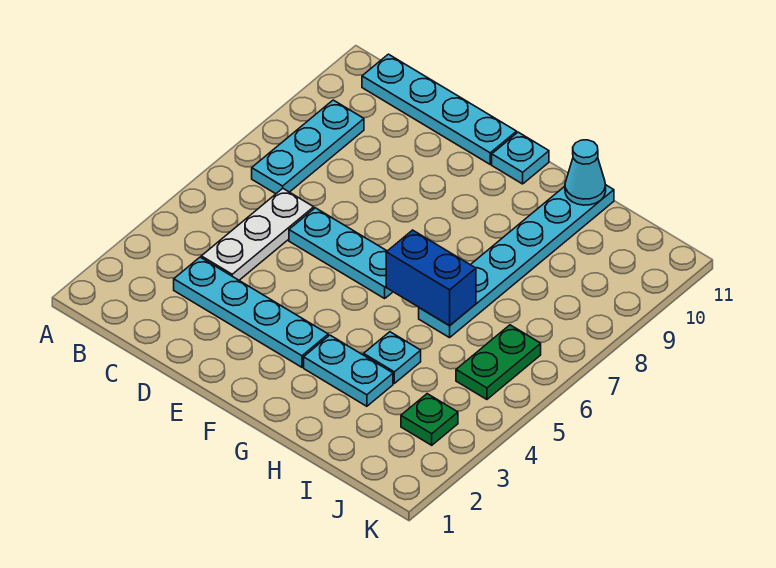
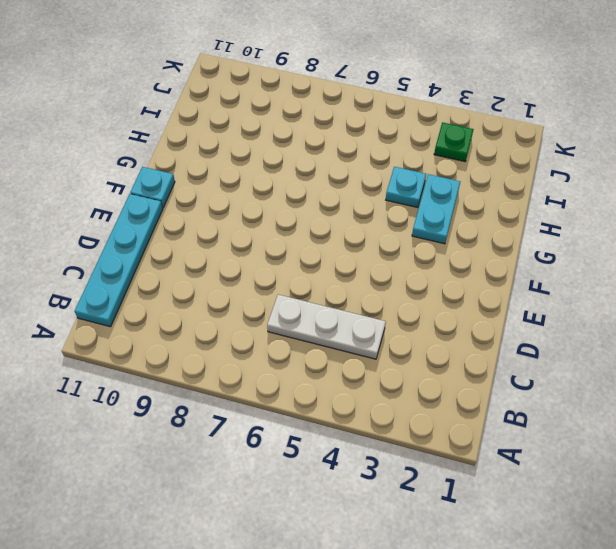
none -> cyan plate B7:B9 level 1
none -> cyan plate C3:F3 level 1
none -> cyan plate D6:F6 level 1

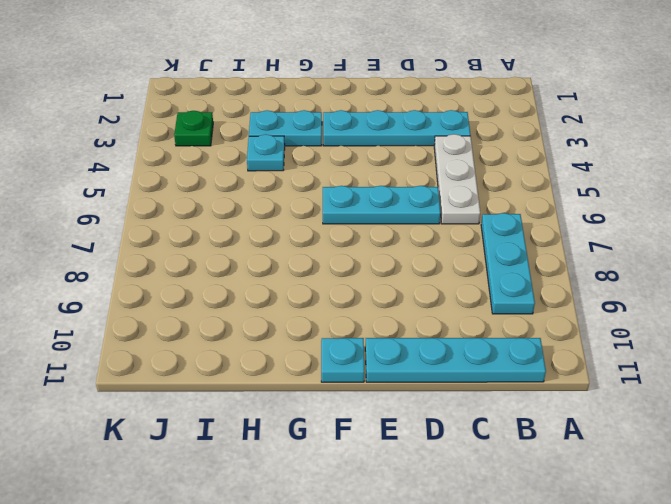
none -> cyan plate H6:H11 level 1
none -> green plate J5:J6 level 1
none -> blue brick G6:H6 level 2

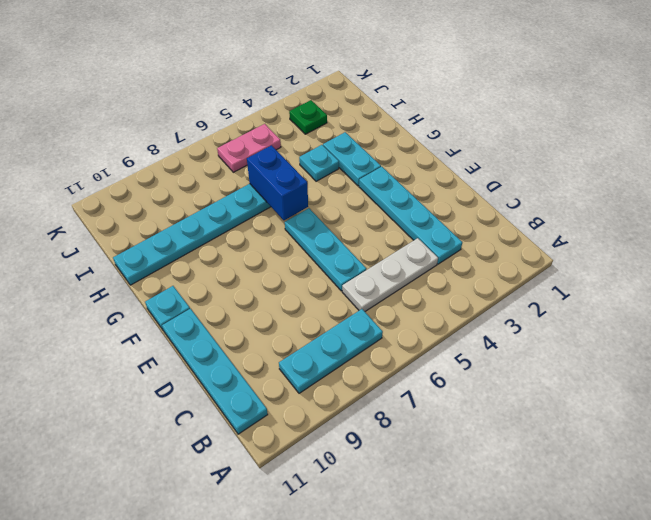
pink plate J5:J6 level 1 -> green plate J5:J6 level 1
none -> cyan cone H11 level 2

